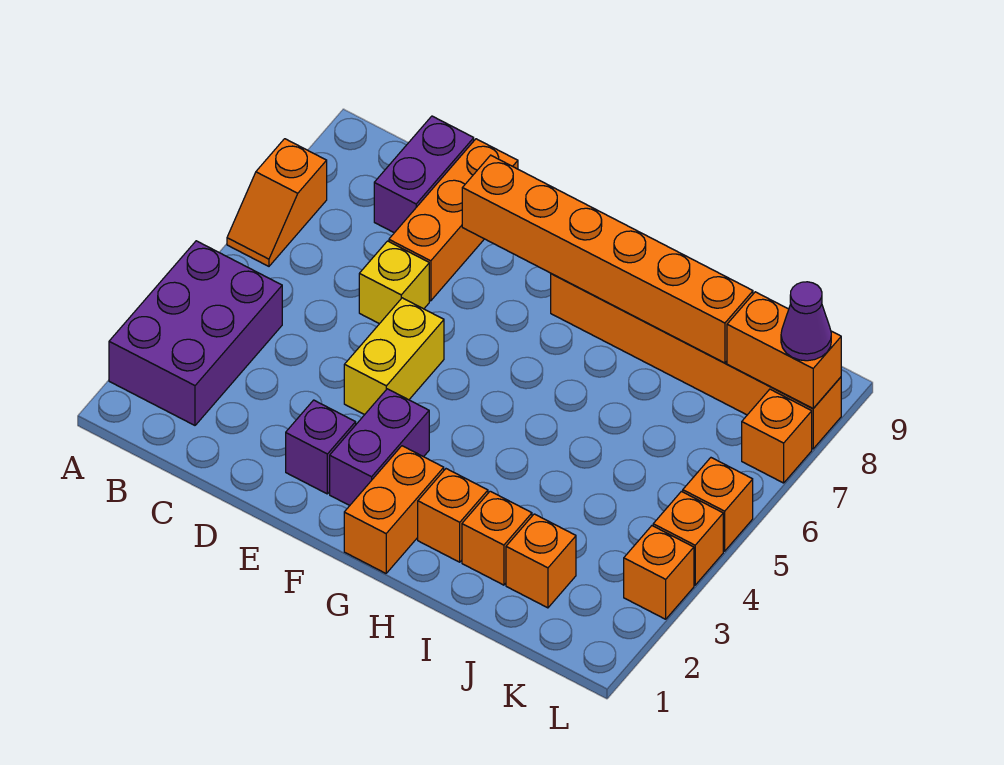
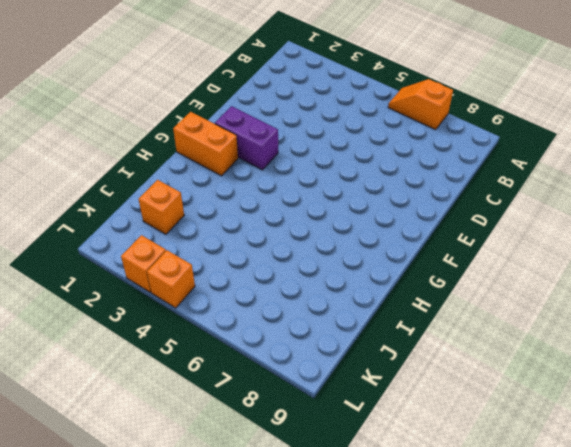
none -> purple brick A2:B4 level 1
none -> purple brick C8:C9 level 1
none -> yellow brick D6 level 1

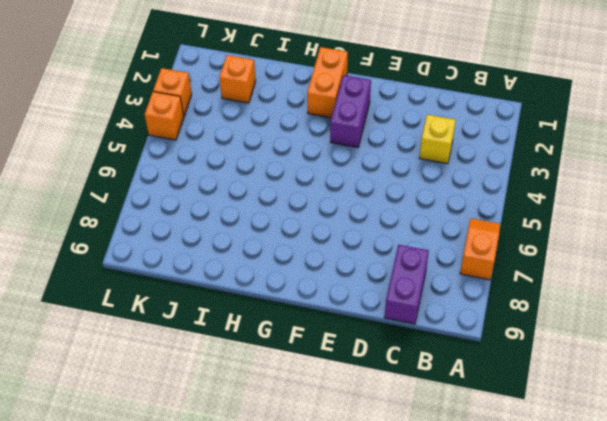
yellow brick C3 level 1 -> yellow brick D6 level 1
none -> purple brick A2:B4 level 1
none -> orange brick D7:D9 level 1
none -> purple brick E2 level 1

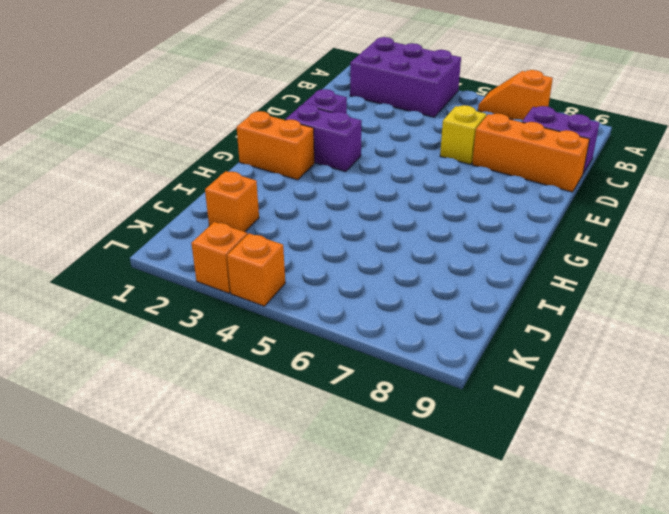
none -> yellow brick E4:E5 level 1
none -> orange brick G8:L8 level 1
none -> orange brick H2 level 1

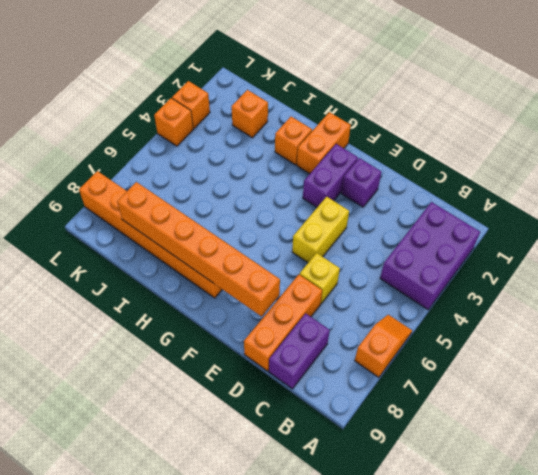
none -> orange brick I2 level 1
none -> orange brick L5 level 1
none -> orange brick L7 level 1

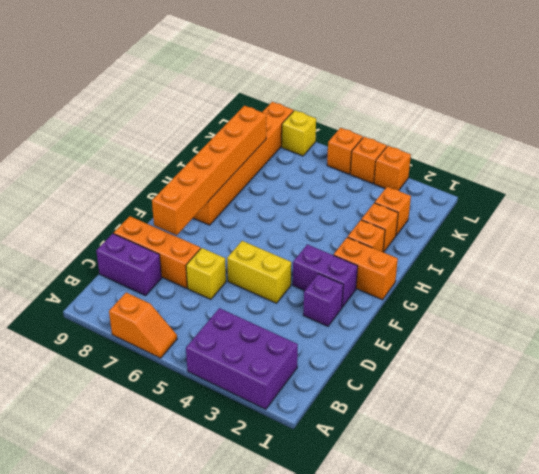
yellow brick L7 level 1 -> orange brick L7 level 1
none -> orange brick K8:L8 level 2
none -> purple cone L8 level 3

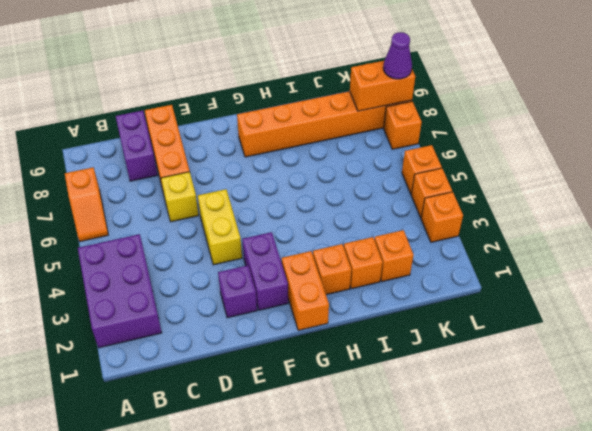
none -> orange brick E8:J8 level 2

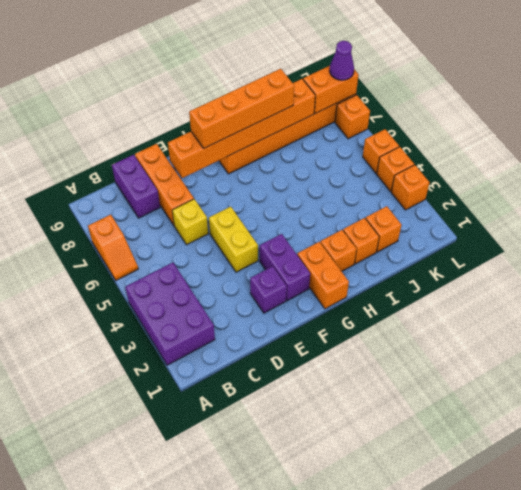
orange brick F8:I8 level 3 -> none

